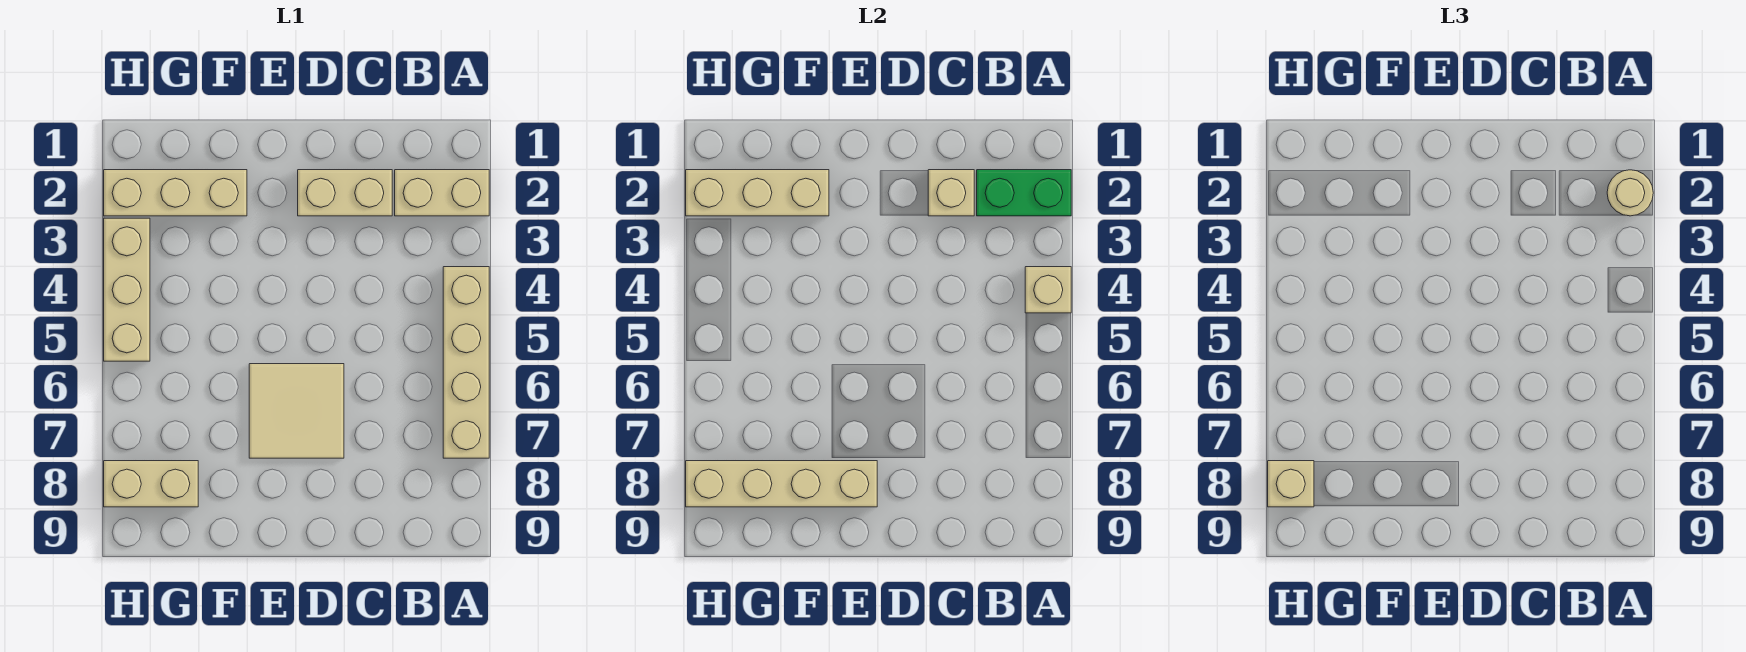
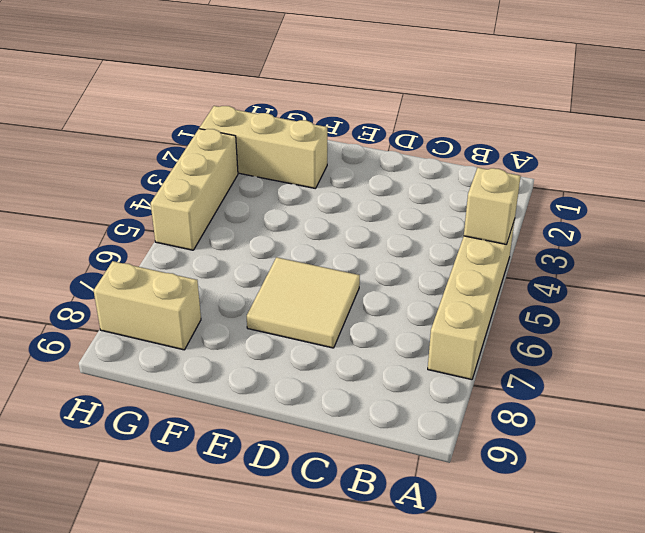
none -> tan brick A2:B2 level 1
none -> tan brick C2:D2 level 1
none -> green brick A2:B2 level 2

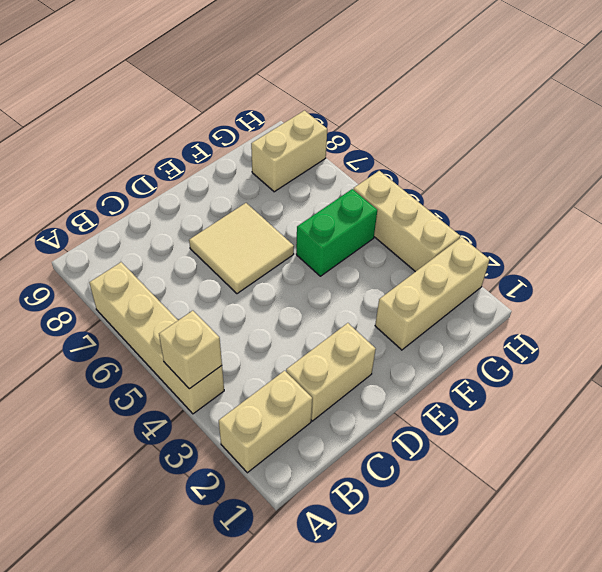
green brick F5:G5 level 1 -> green brick A2:B2 level 2
none -> tan brick C2 level 2
none -> tan brick E8:H8 level 2
none -> tan brick F2:H2 level 2

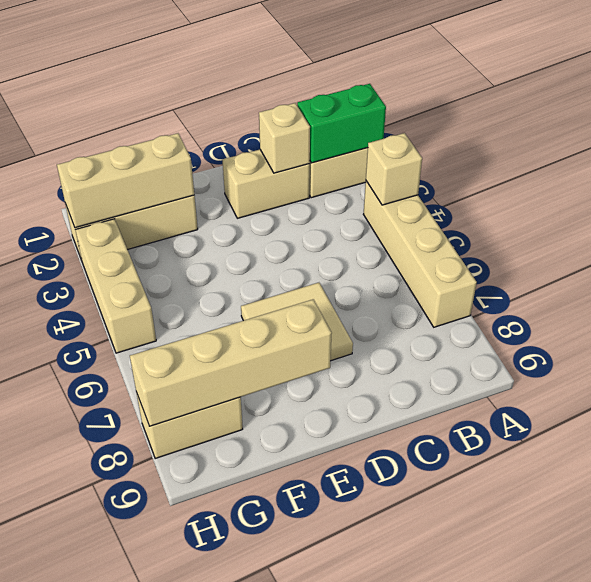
none -> tan round brick A2 level 3
none -> tan brick H8 level 3

